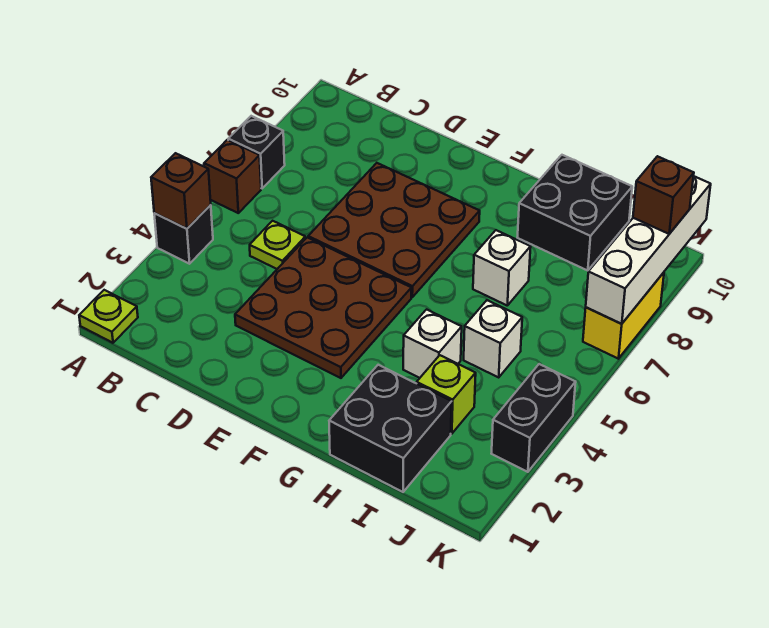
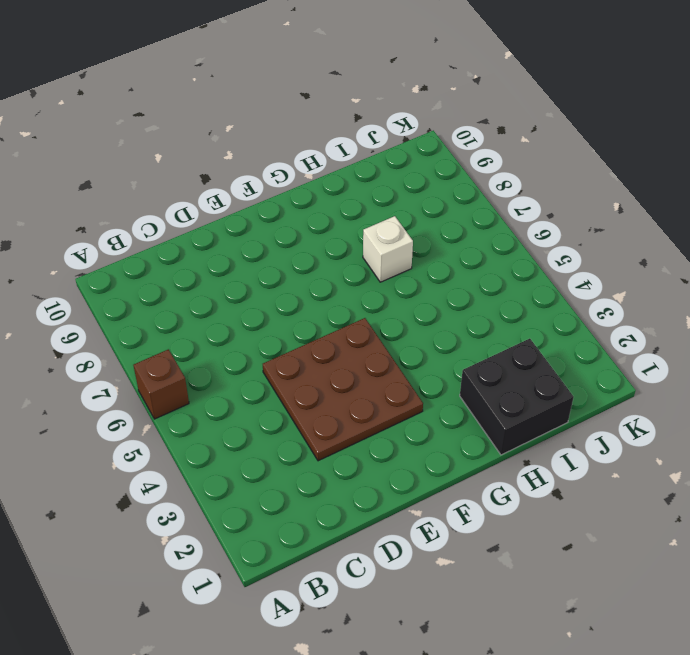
none -> lime plate A1 level 1
none -> black brick A4 level 1
none -> black brick A7 level 1

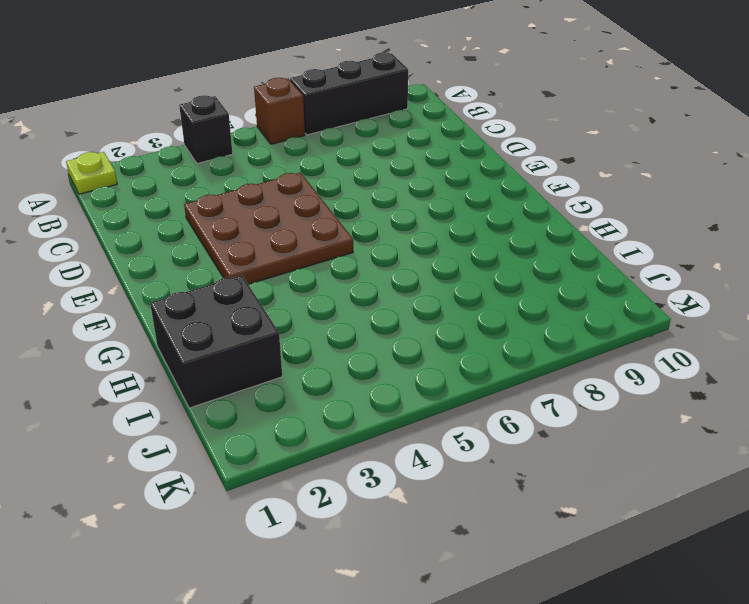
black brick A7:A9 level 1 -> black brick A7 level 1
none -> lime plate C5 level 1
none -> brown plate D6:F8 level 1
none -> white brick H4 level 1

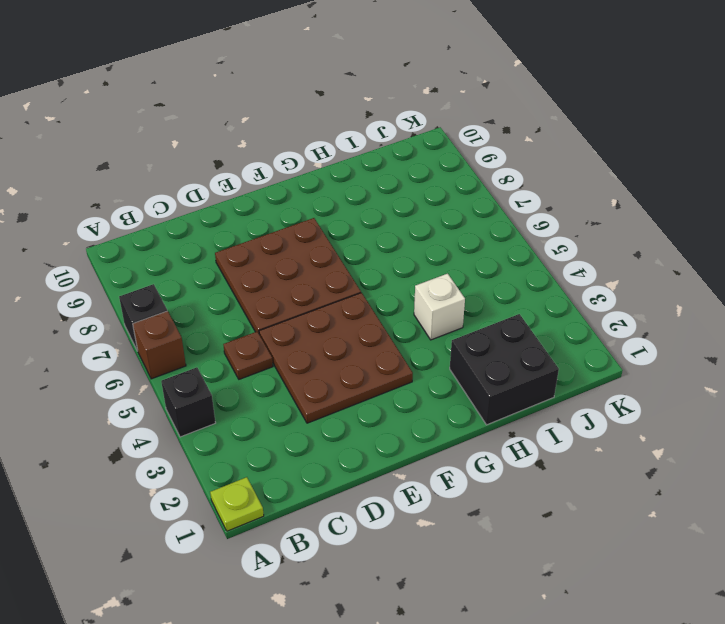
brown plate C5 level 1 -> lime plate C5 level 1
none -> white brick H7 level 1
none -> black brick H9:I10 level 1
none -> lime brick I3 level 1

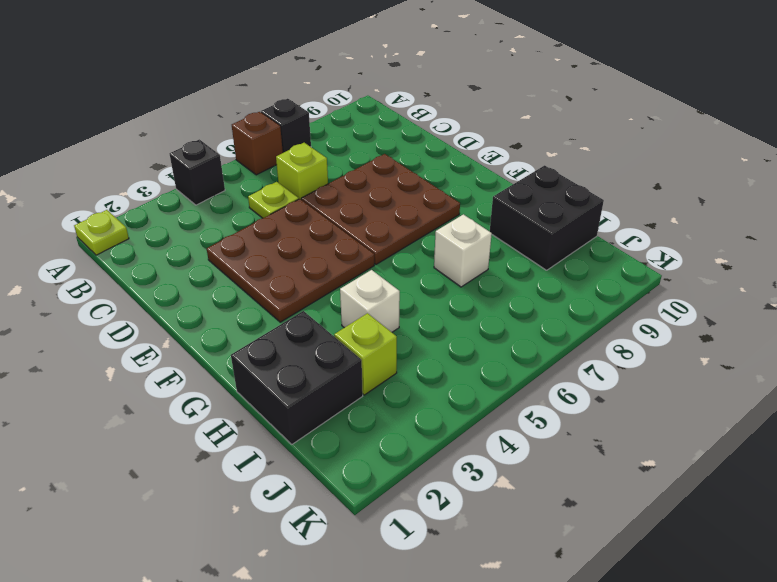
lime brick C6 level 1 -> none
none -> white brick I5 level 1
none -> black brick K3:K4 level 1
none -> yellow brick K7:K8 level 1

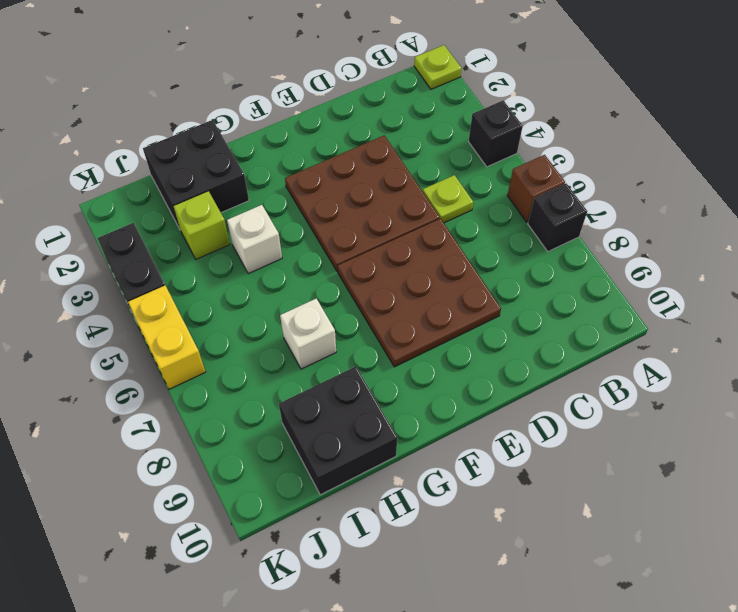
yellow brick K5:K6 level 1 -> yellow brick K7:K8 level 1
none -> white brick I5 level 1
none -> brown brick A4 level 2
none -> white brick K7:K10 level 2

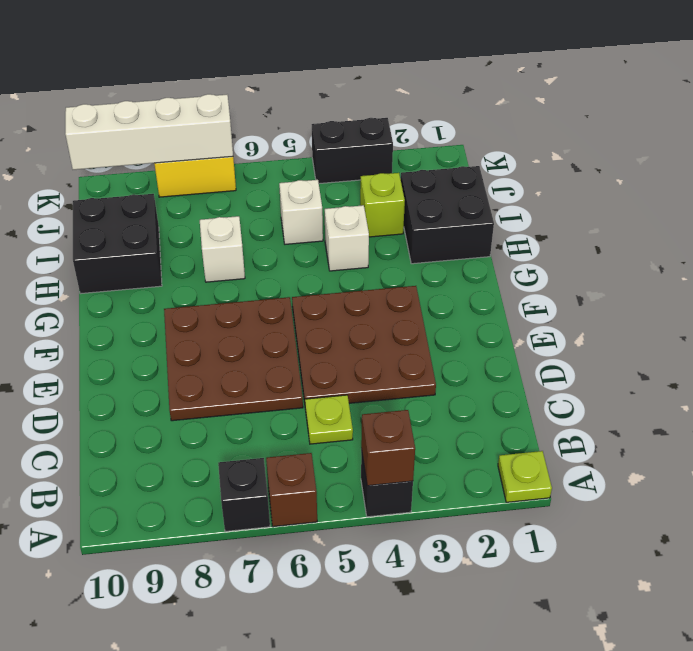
none -> brown brick K9 level 3

